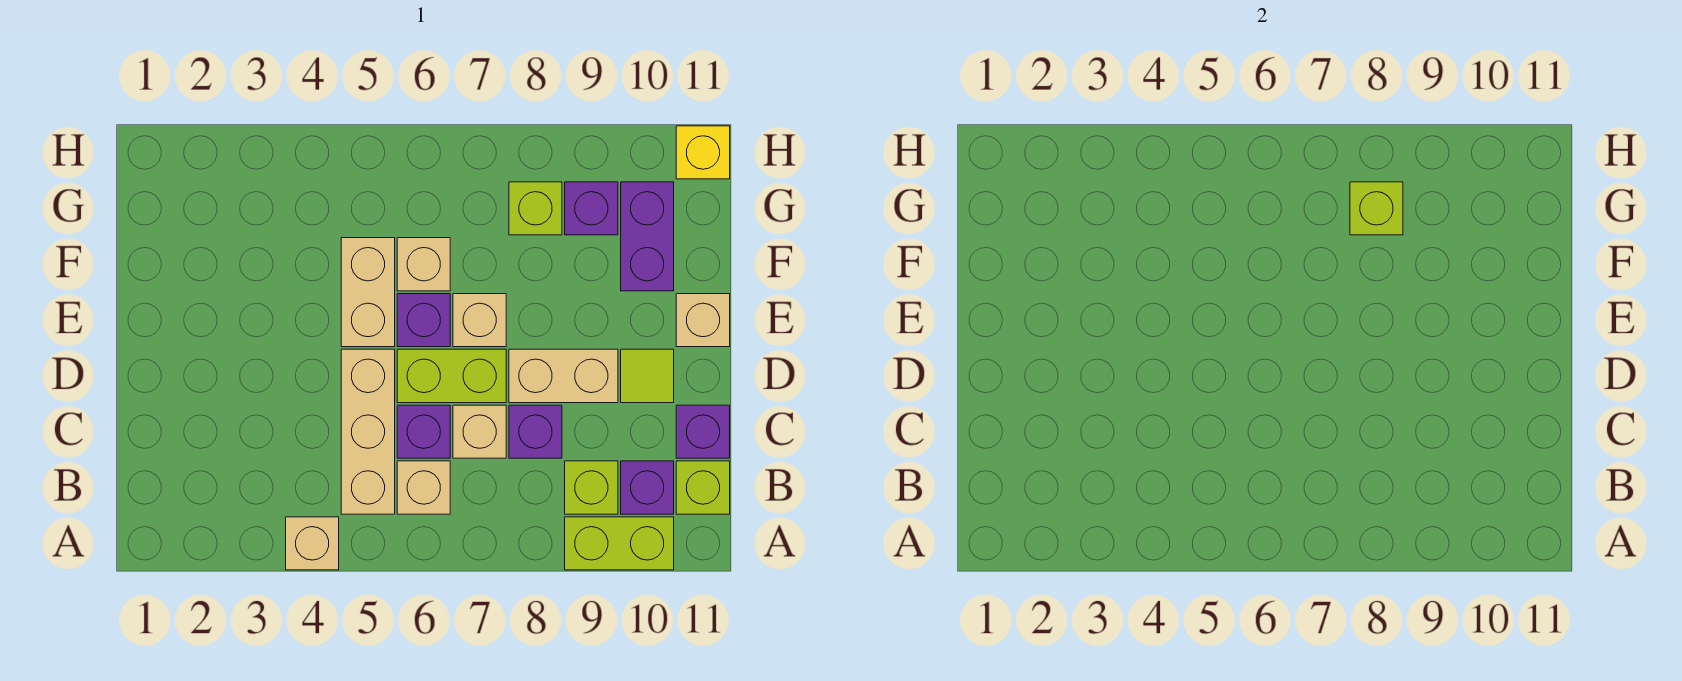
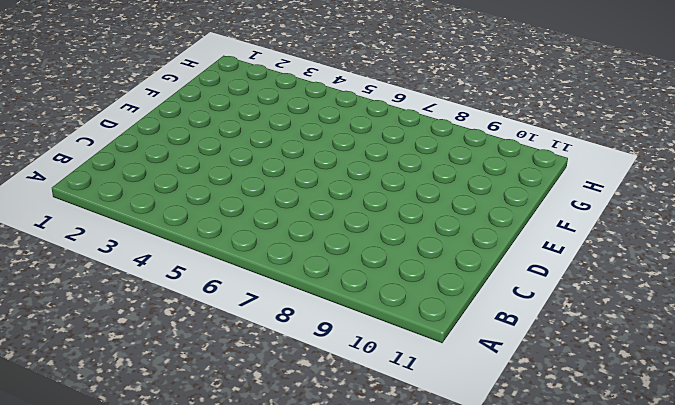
none -> tan brick A4 level 1
none -> lime brick A9:A10 level 1
none -> tan brick B5:D5 level 1

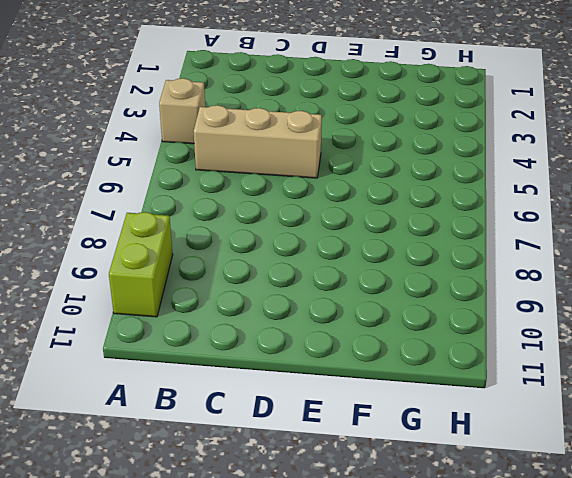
none -> tan brick B6 level 1
none -> lime brick B9 level 1
none -> purple brick B10 level 1

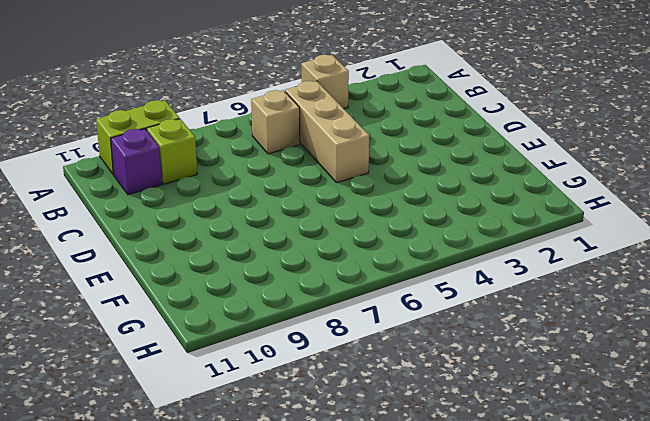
none -> lime brick B11 level 1
none -> purple brick C6 level 1
none -> tan brick C7 level 1

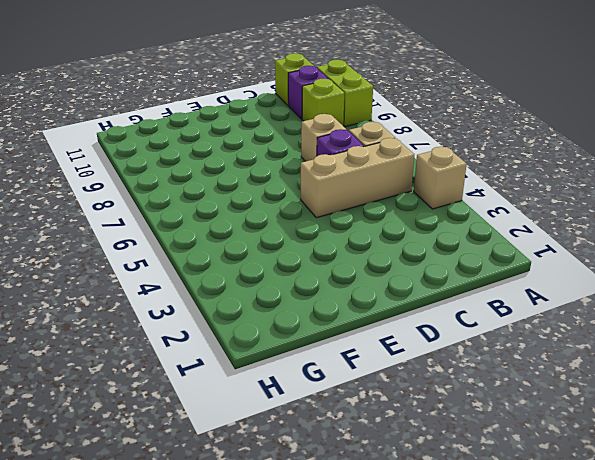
none -> purple brick C8 level 1
none -> purple brick C11 level 1
none -> lime brick D6:D7 level 1

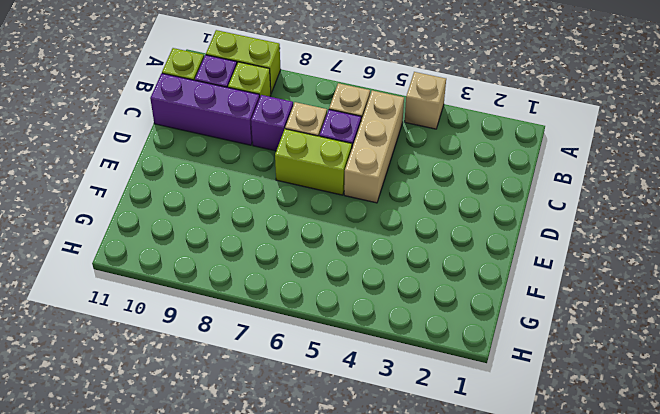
purple brick C9:C11 level 1 -> purple brick C11 level 1
none -> tan brick D8:D9 level 1
none -> lime tile D10 level 1
none -> tan brick E5:F5 level 1

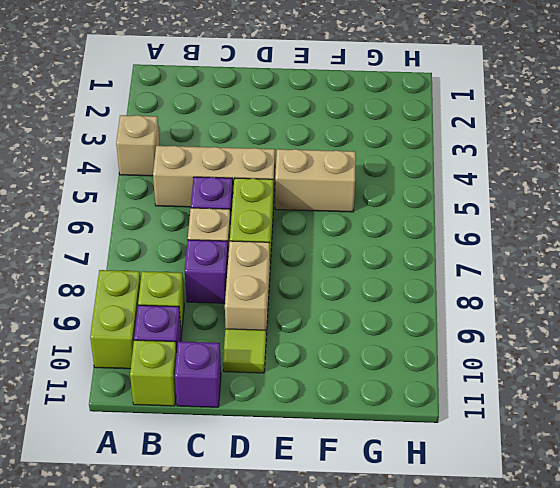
none -> tan brick B6 level 1
none -> purple brick E6 level 1
none -> tan brick E7 level 1

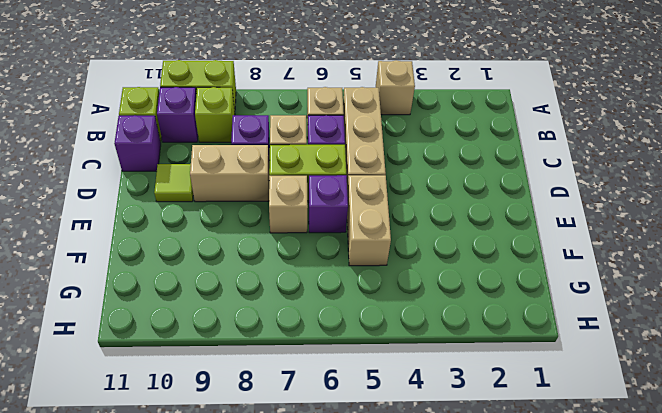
none -> tan brick E11 level 1
none -> tan brick F6 level 1
none -> purple brick F10:G10 level 1

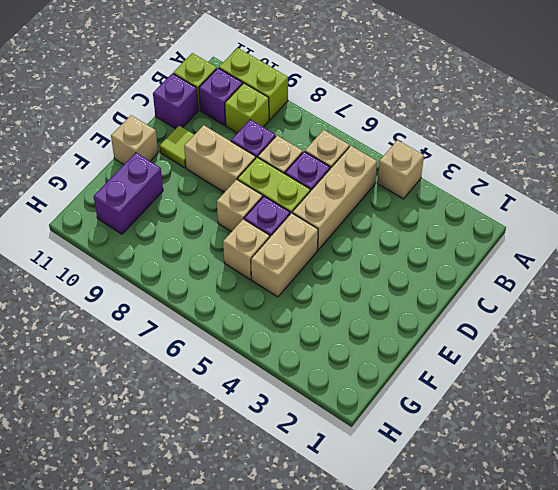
none -> lime brick G8 level 1
none -> purple brick G9 level 1
none -> yellow brick H11 level 1

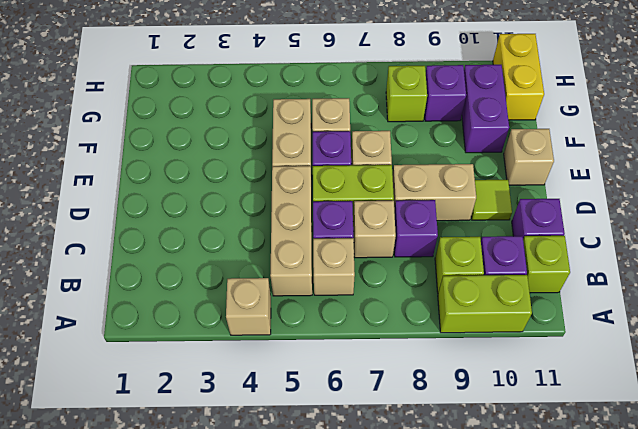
yellow brick G11:H11 level 1 -> yellow brick H11 level 1
none -> lime brick G8 level 2

